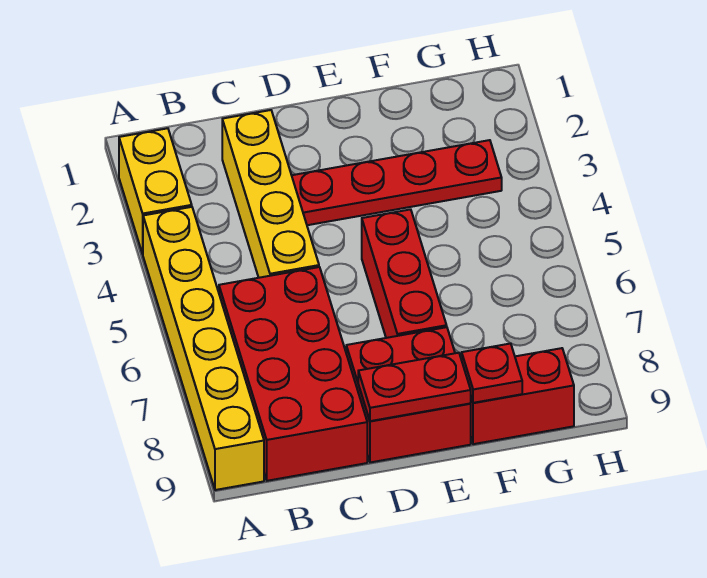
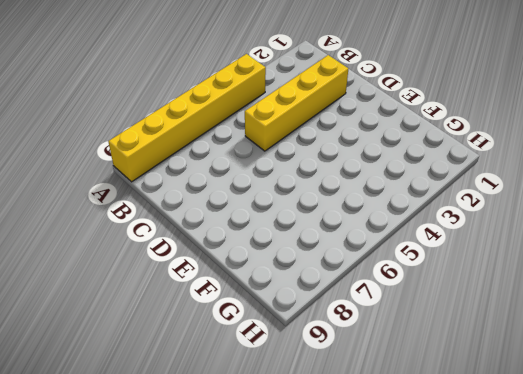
none -> yellow brick A2:A3 level 1
none -> red brick B6:C9 level 1

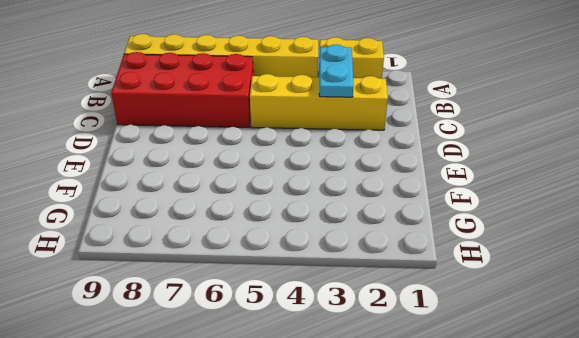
cyan plate B3:C3 level 2 -> none
none -> red plate D3:G3 level 1
none -> red brick D8:E9 level 1

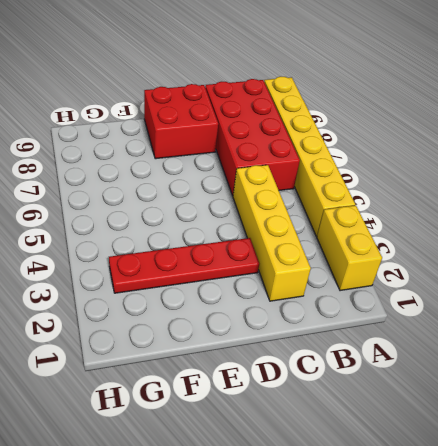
none -> red brick E5:E7 level 1
none -> red brick F9:G9 level 1

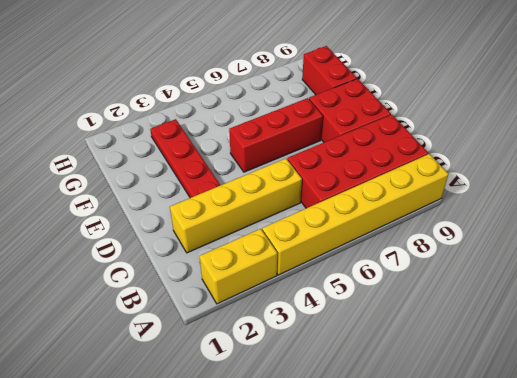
none -> red plate D9:E9 level 2
none -> red plate F9 level 2

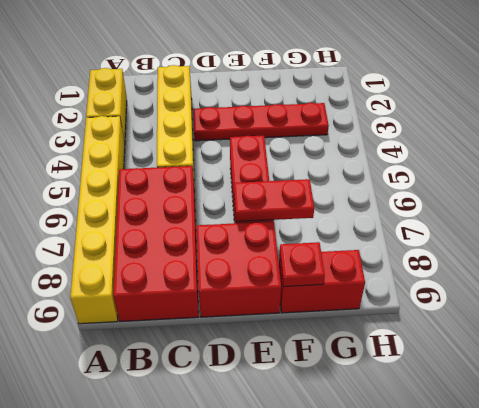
red plate E7:F7 level 2 -> red plate D9:E9 level 2

